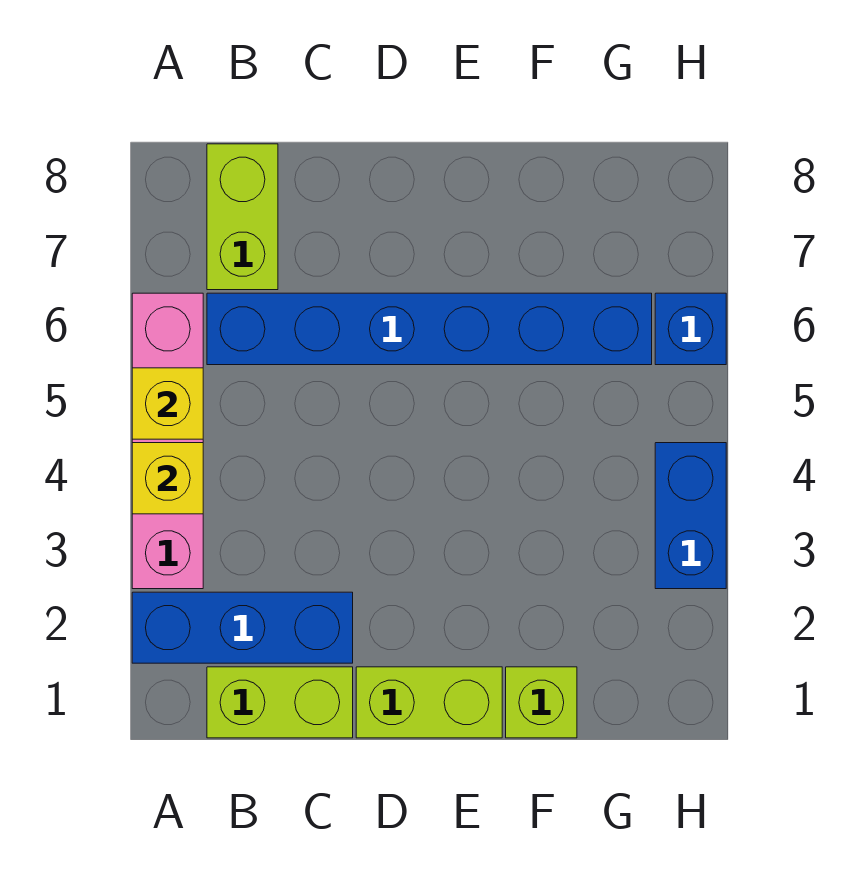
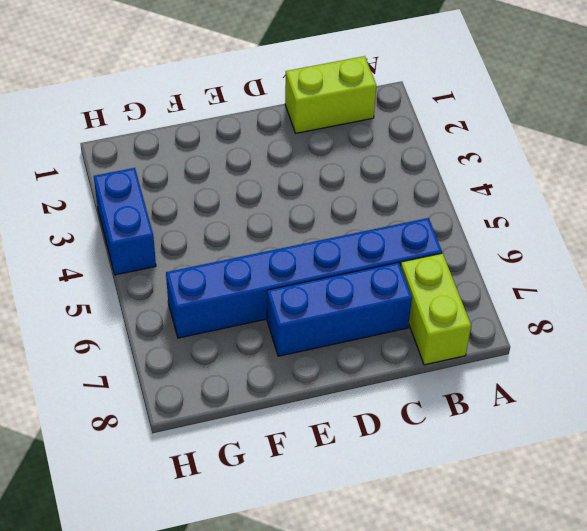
blue brick C7:E7 level 1 -> blue brick A2:C2 level 1
none -> pink brick A3:A6 level 1
none -> lime brick D1:E1 level 1

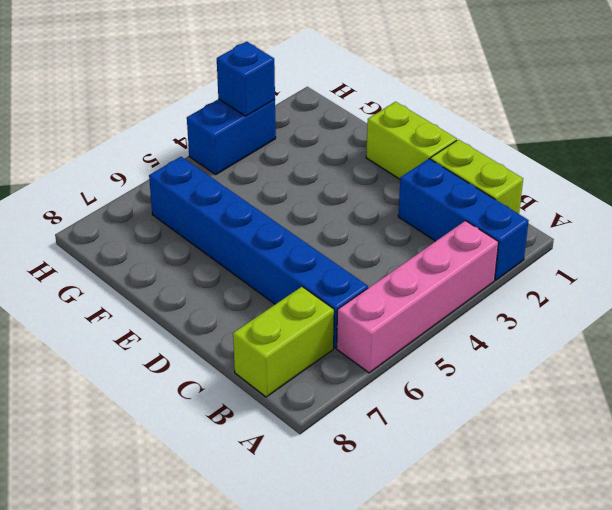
blue brick H3 level 2 -> blue brick H6 level 1
none -> lime brick F1 level 1
none -> yellow brick A4 level 2

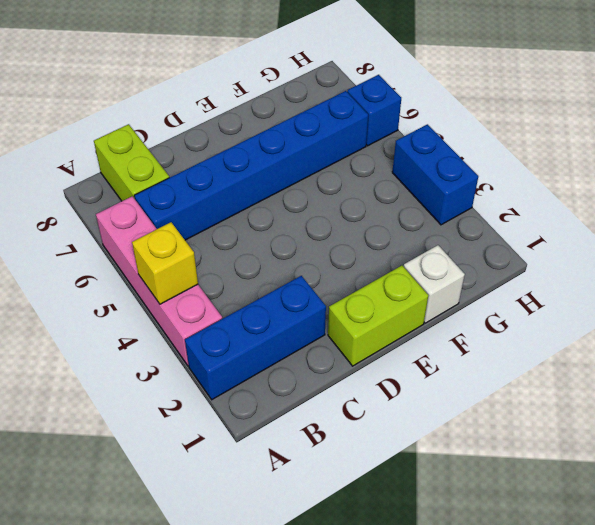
white brick F1 level 1 -> lime brick F1 level 1
none -> lime brick B1:C1 level 1
none -> yellow brick A5 level 2

